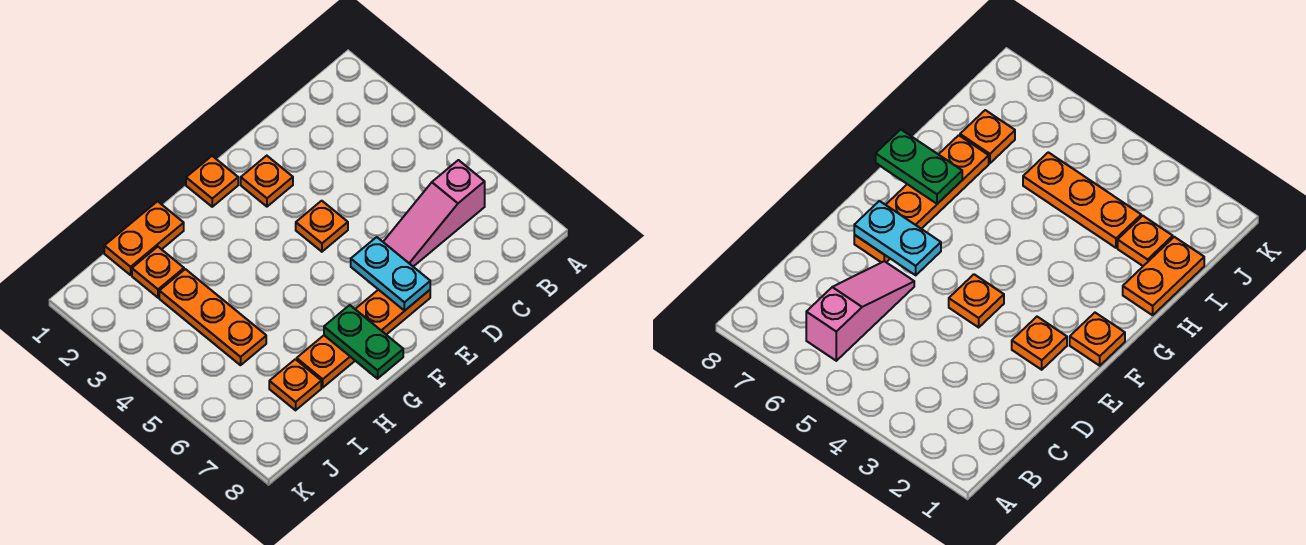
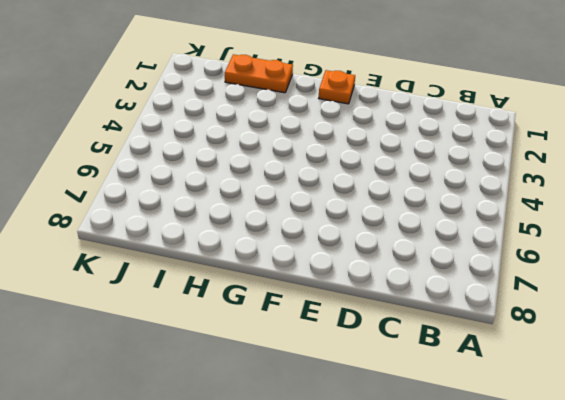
none -> pink slope B6:D6 level 1 top B
none -> orange plate E2 level 1

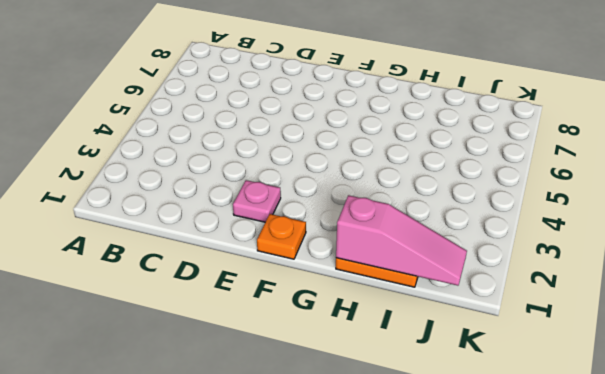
pink plate E2 level 1 -> orange plate E2 level 1
pink slope H1:J1 level 2 top H -> pink slope B6:D6 level 1 top B
none -> orange plate E4 level 1
none -> orange plate E7:H7 level 1

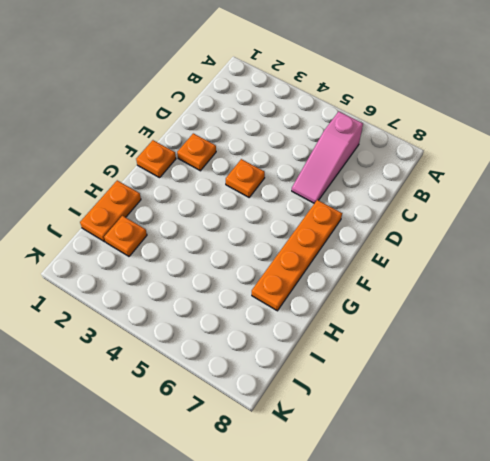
none -> orange plate I3:I5 level 1
none -> orange plate I7 level 1

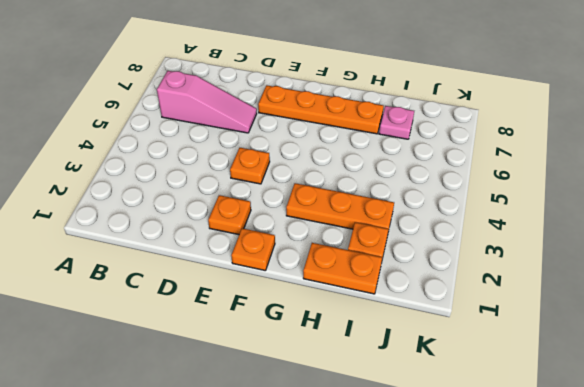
orange plate G3:I3 level 1 -> orange plate I3:I5 level 1
pink plate I7 level 1 -> orange plate I7 level 1
none -> cyan plate E6:E7 level 2
none -> green plate G7:G8 level 2

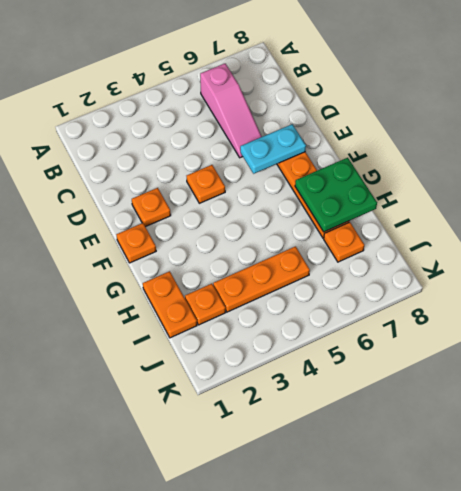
green plate G7:H8 level 2 -> green plate G7:G8 level 2

